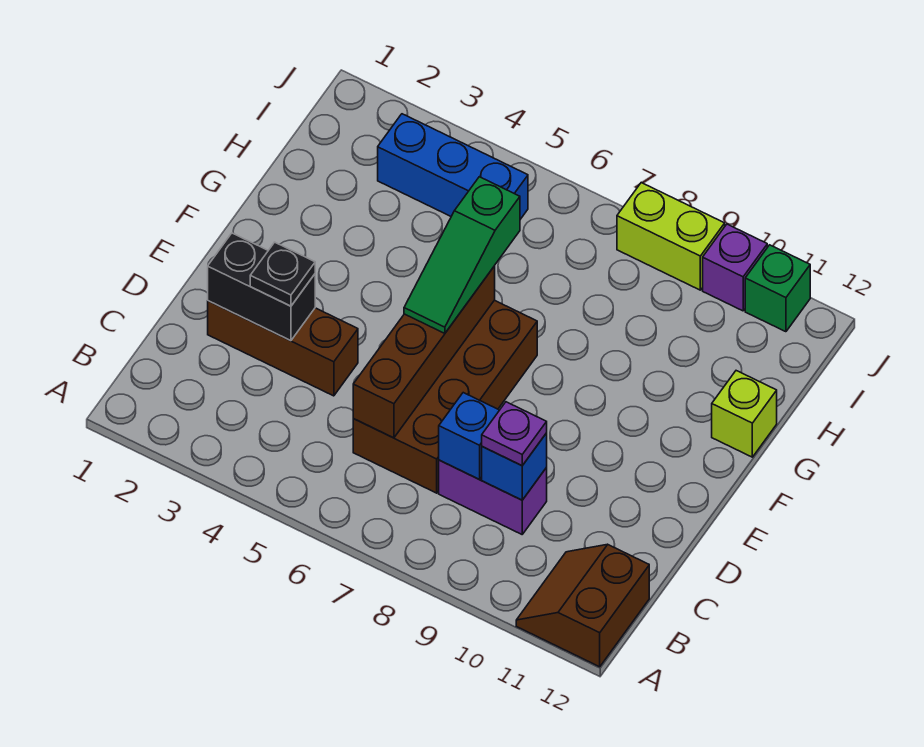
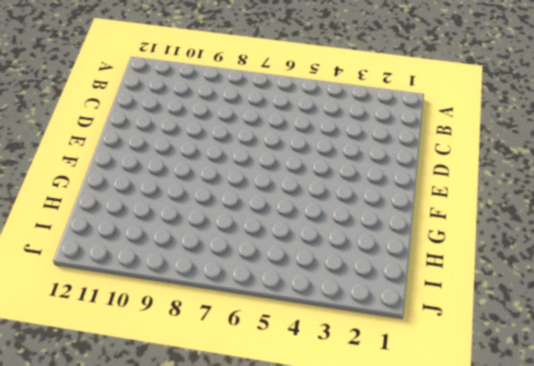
none -> brown slope A11:B12 level 1 top 12
none -> brown brick C6:F7 level 1
none -> purple brick C8:C9 level 1

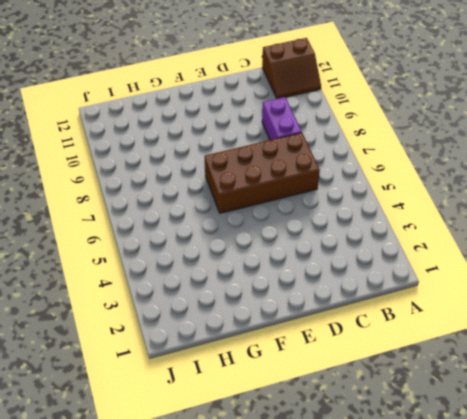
none -> brown brick D2:D4 level 1
none -> lime brick G12 level 1
none -> blue brick I3:I5 level 1

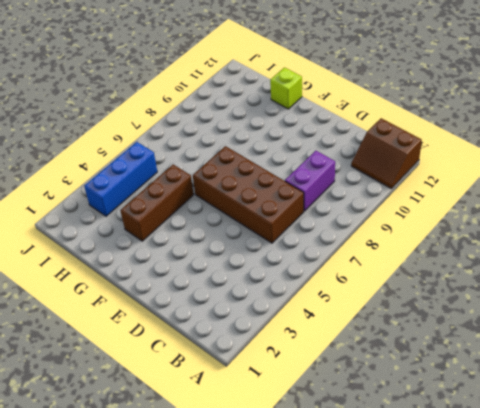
brown brick G3:G5 level 1 -> brown brick D2:D4 level 1
none -> lime brick J8:J9 level 1
none -> purple brick J10 level 1
none -> green brick J11 level 1

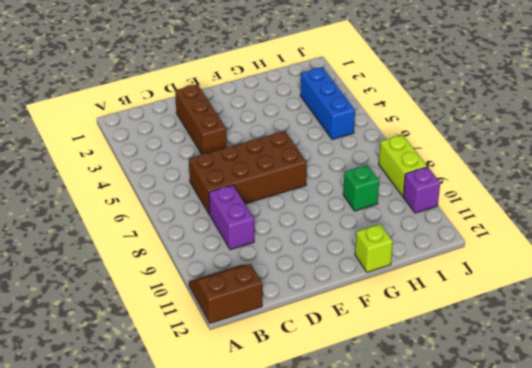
green brick H9 level 1 -> green brick J11 level 1
none -> brown brick C6:F6 level 2
none -> blue brick C8 level 2
none -> blue brick C9 level 2

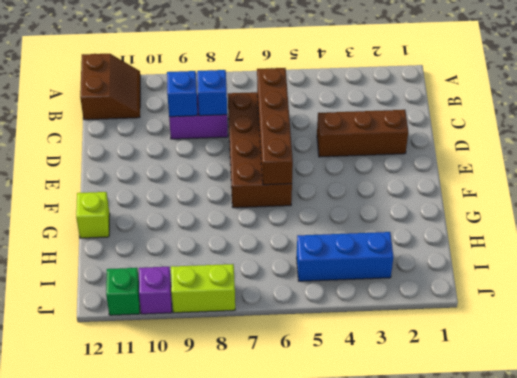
none -> black brick D2:D3 level 2
none -> purple plate C9 level 3
none -> black plate D3 level 3

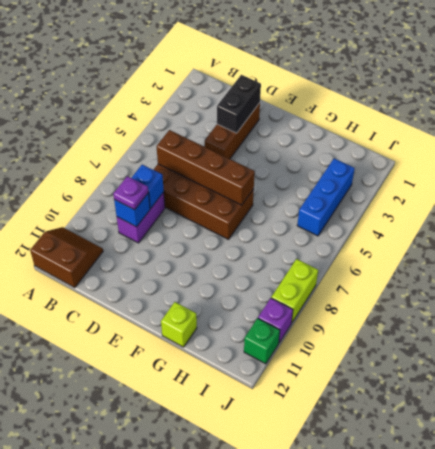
none -> black plate D3 level 3
none -> green slope E6:G6 level 3 top G

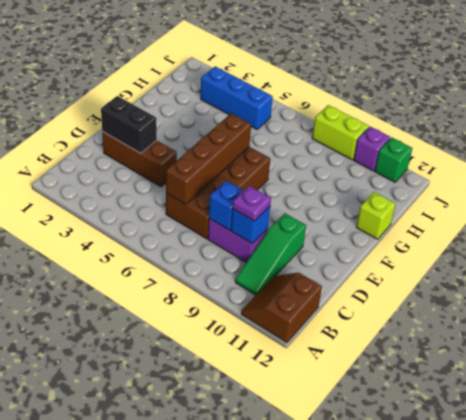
green slope B10:D10 level 1 top D -> green slope E6:G6 level 3 top G
none -> black plate D3 level 3

